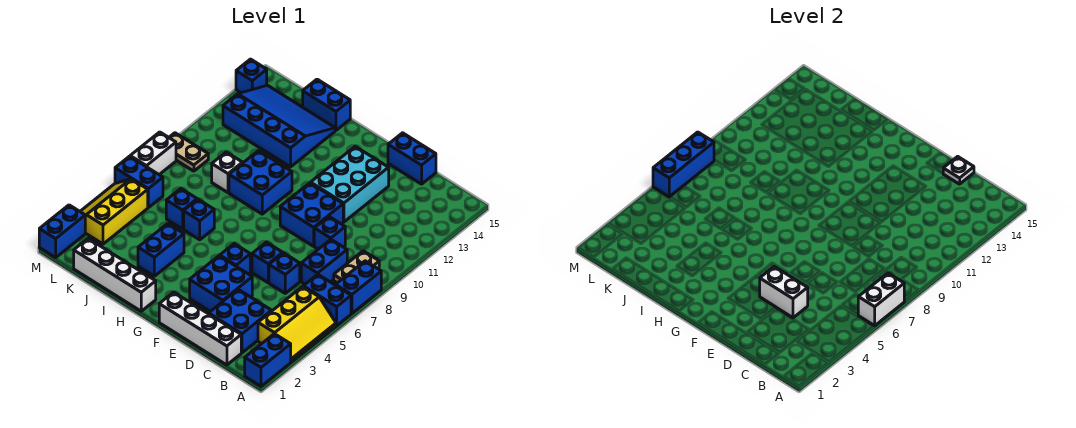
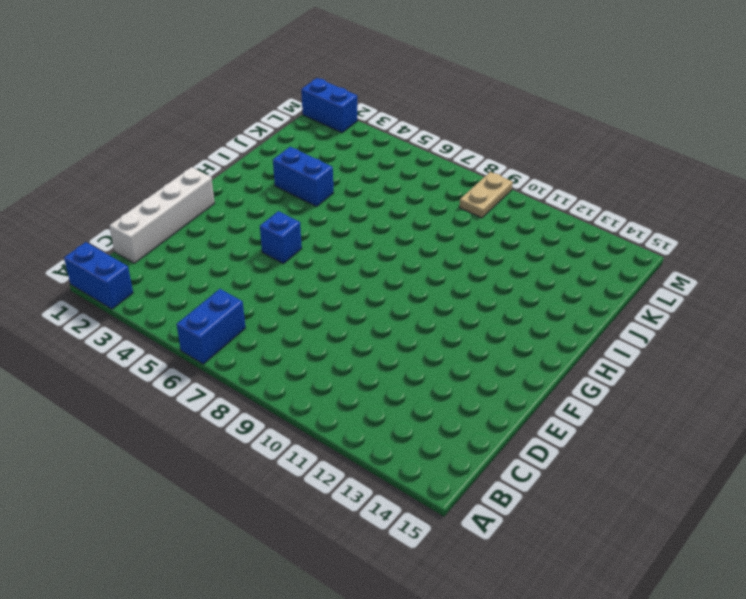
none -> yellow slope A3:B5 level 1 top B
none -> blue brick A7:A8 level 1
none -> tan plate B8:B9 level 1
none -> blue brick C2:D3 level 1

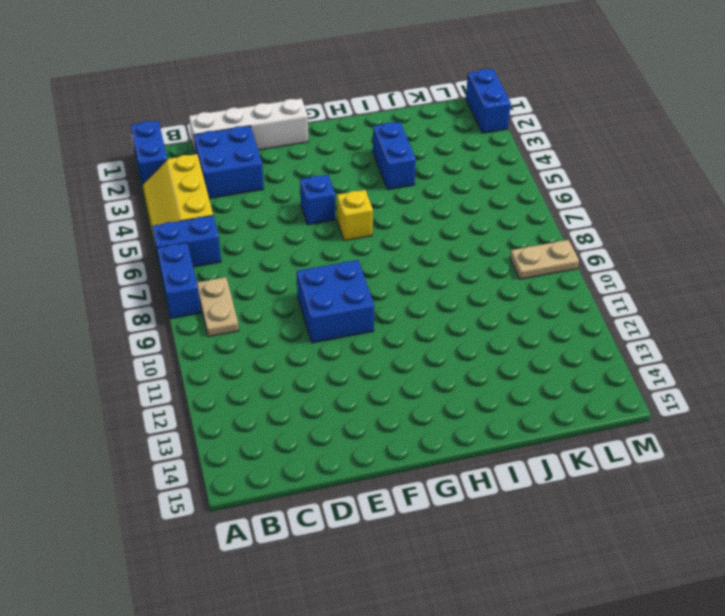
yellow brick G6 level 1 -> none
none -> blue brick C7:C8 level 1
none -> blue brick D6 level 1
none -> blue brick D9 level 1
none -> blue brick D15:E15 level 1

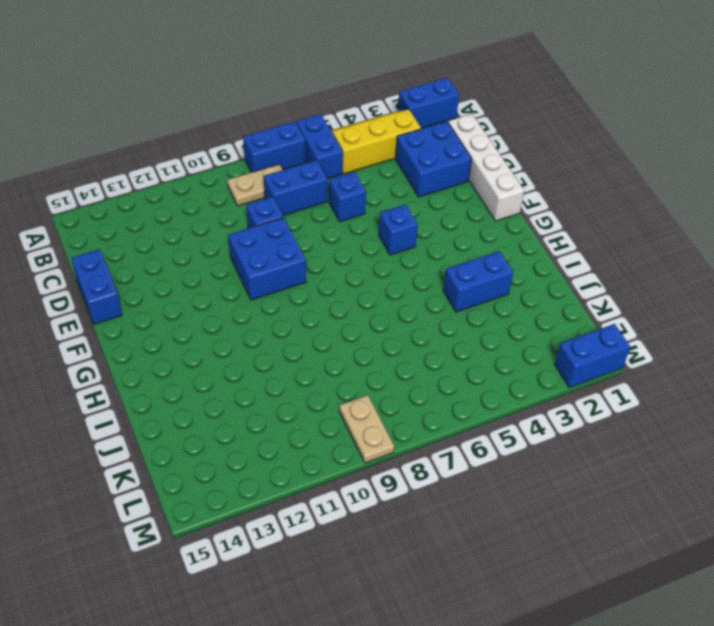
none -> blue brick E3:F4 level 1
none -> blue brick E6 level 1
none -> cyan brick E11:F13 level 1
none -> white brick H1:K1 level 1

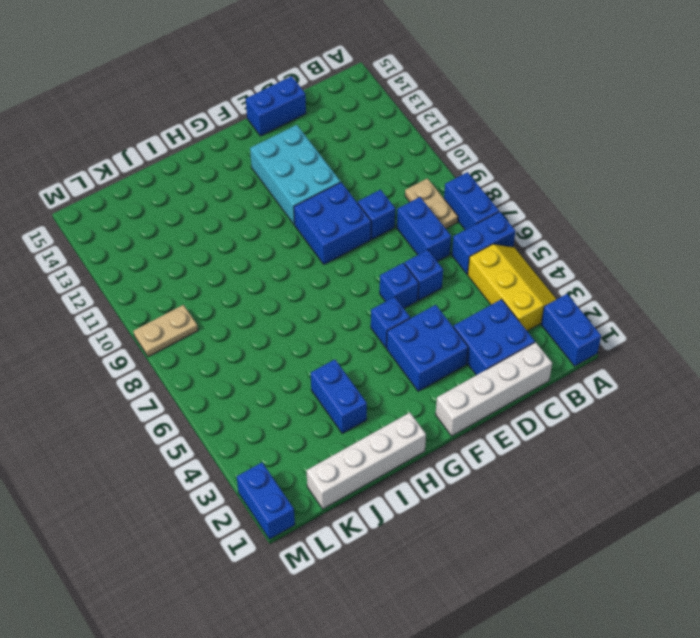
none -> blue brick H9:I10 level 1
none -> blue brick I6 level 1
none -> blue slope I12:L14 level 1 top 12
none -> blue brick I15:J15 level 1

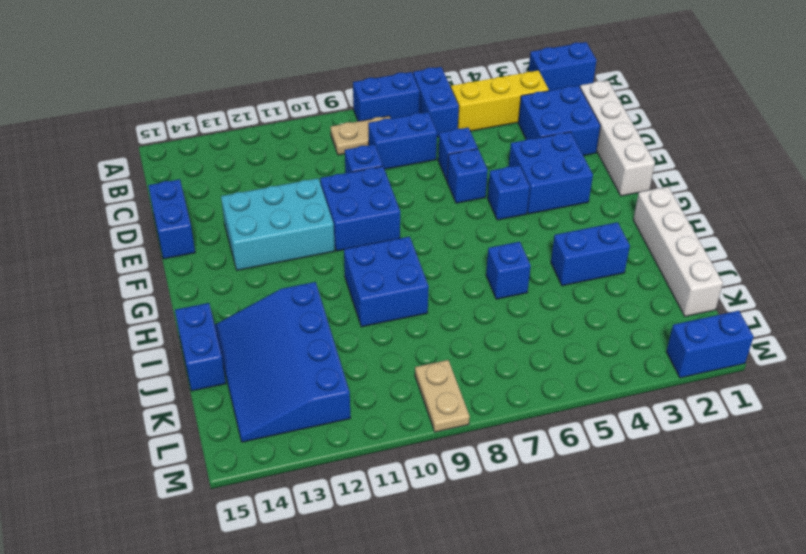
none -> blue brick J6 level 1
none -> white brick J9 level 1
none -> yellow slope L3:M5 level 1 top L
none -> blue brick L6:M6 level 1

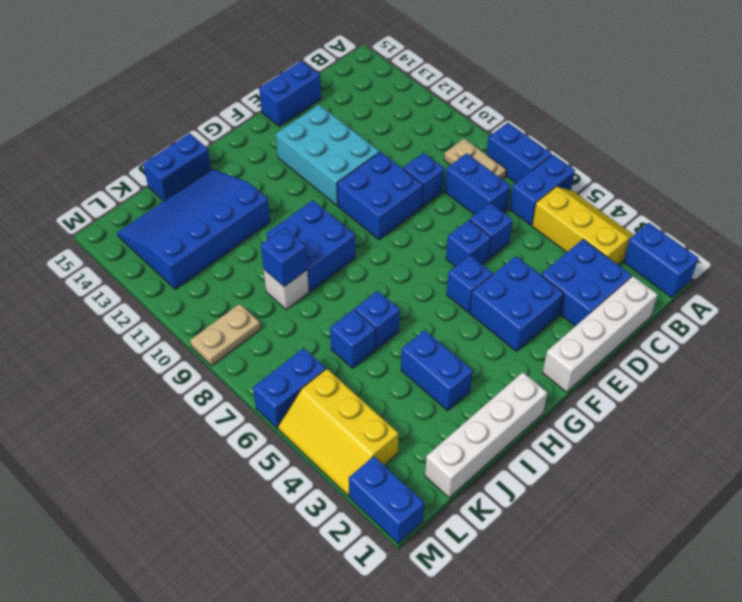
blue brick J9 level 2 -> blue brick M14 level 1
none -> white brick M7:M8 level 1
none -> white brick A6:A7 level 2
none -> white brick D4:E4 level 2
none -> white plate D15 level 2

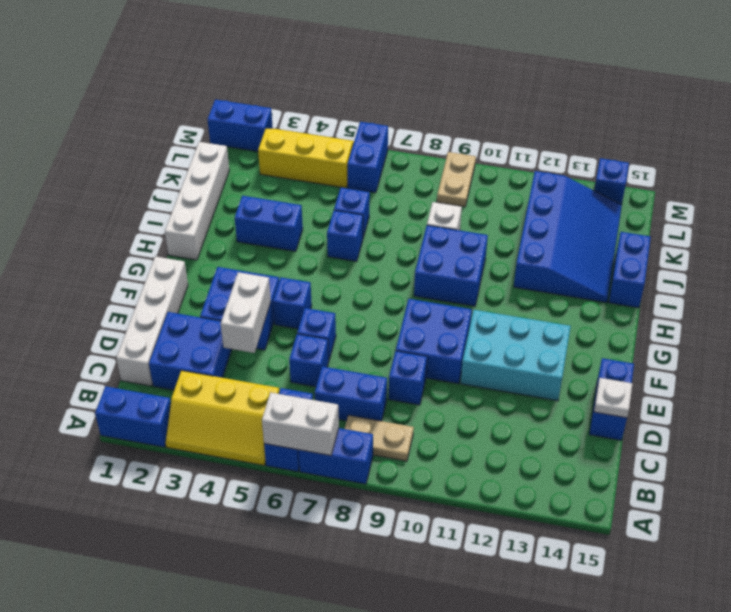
none -> white brick M7:M8 level 1
none -> blue brick M6:M8 level 2

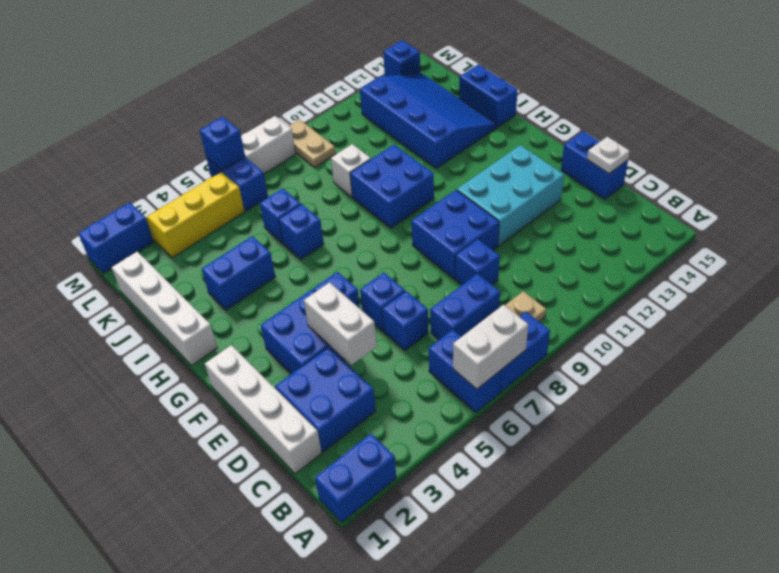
blue brick M6 level 2 -> blue brick M6:M8 level 2
none -> yellow slope A3:B5 level 1 top B

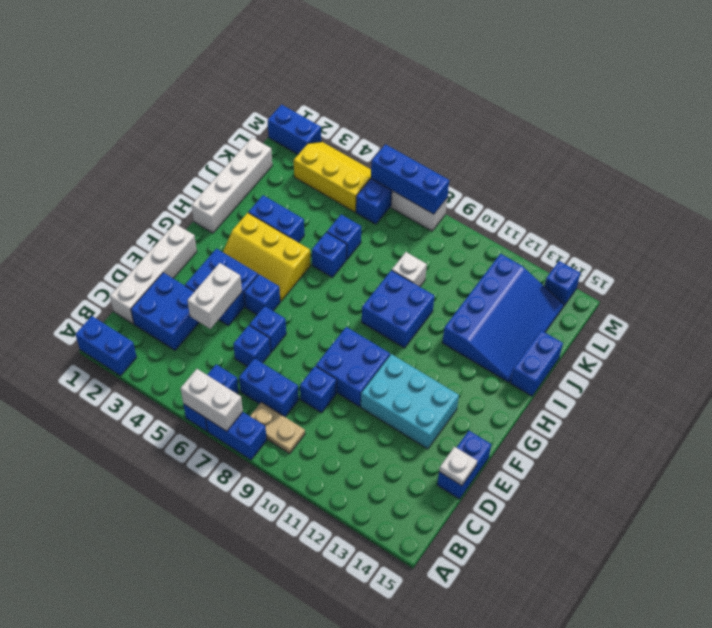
yellow slope G3:H5 level 1 top H -> yellow slope A3:B5 level 1 top B
none -> tan plate L9:M9 level 1

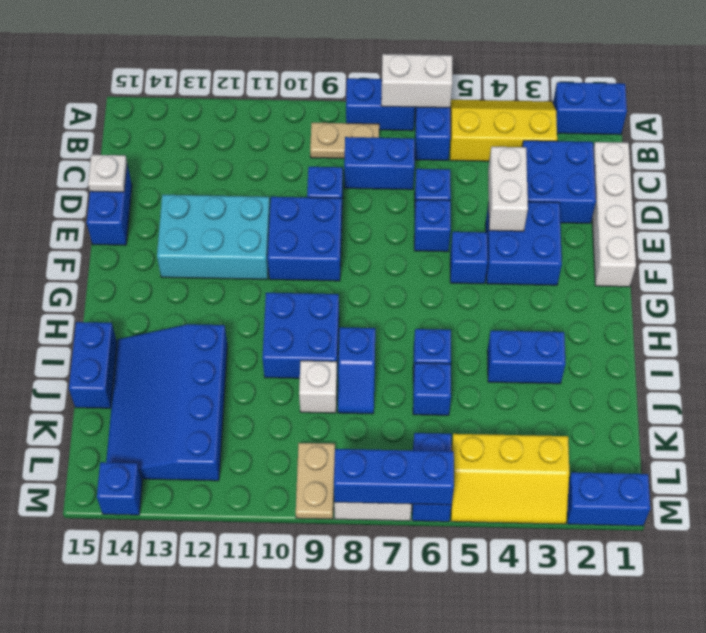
blue slope I8:J8 level 1 top I -> none
none -> white brick H1:K1 level 1

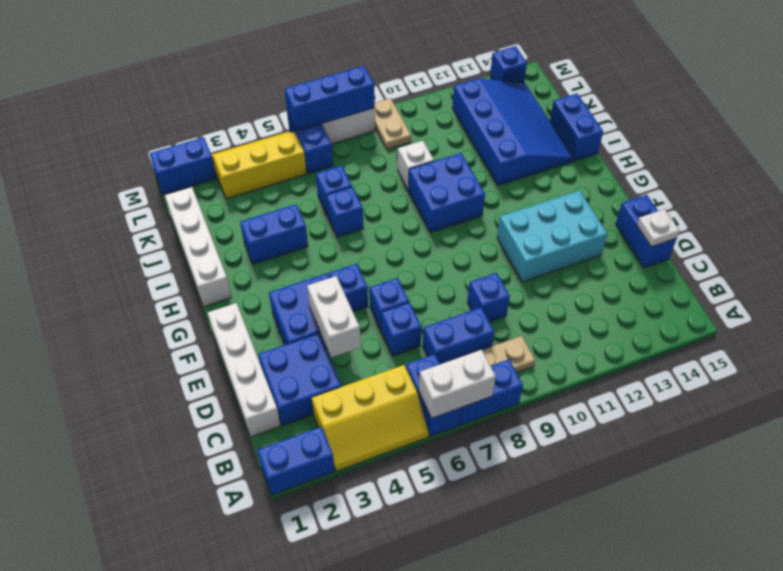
none -> blue brick E9:F10 level 1

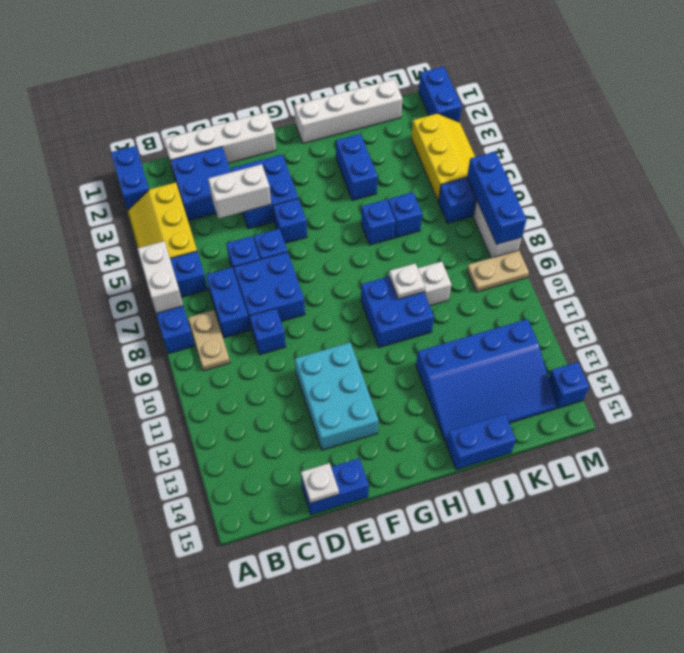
blue brick D7:E8 level 1 -> blue brick E9:F10 level 1
white plate I9 level 2 -> none

